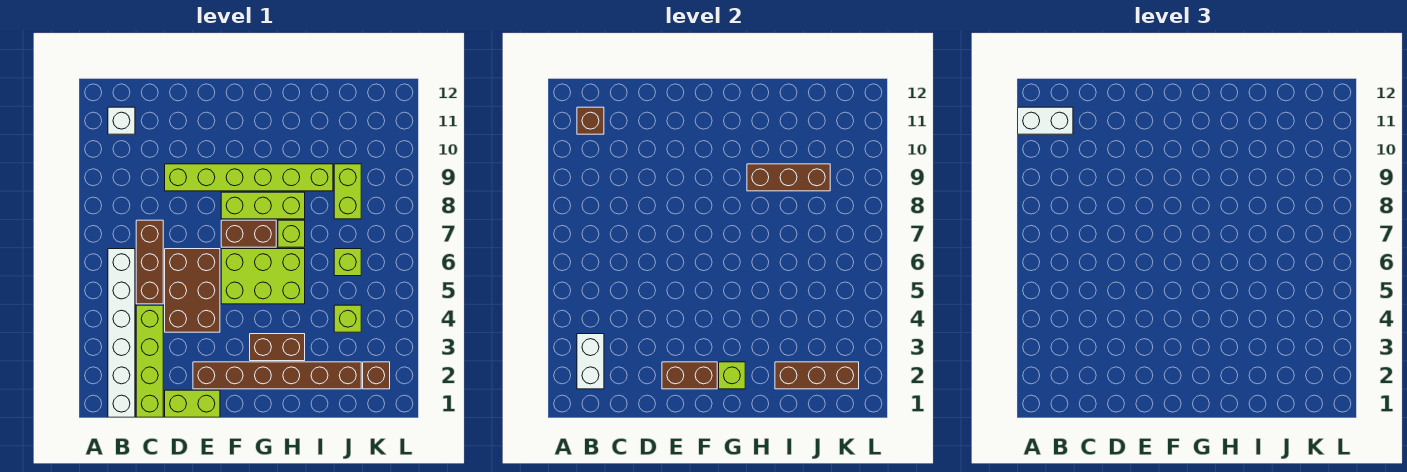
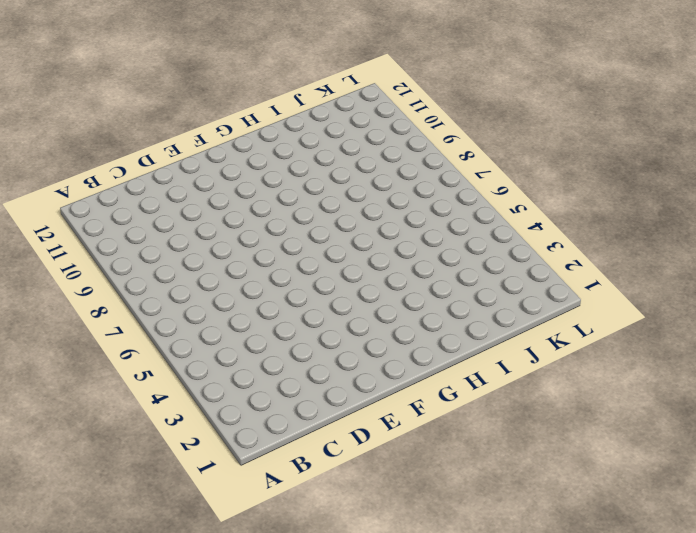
none -> white brick B1:B6 level 1
none -> white brick B11 level 1
none -> lime brick C1:C4 level 1

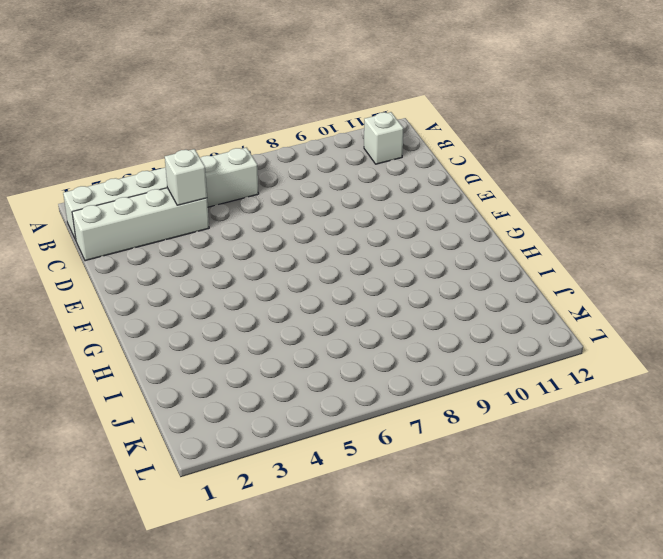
white brick C1:C4 level 1 -> lime brick C1:C4 level 1
white brick C4 level 2 -> none
none -> brown brick C5:C7 level 1
none -> lime brick D1:E1 level 1
none -> brown brick D4:E6 level 1

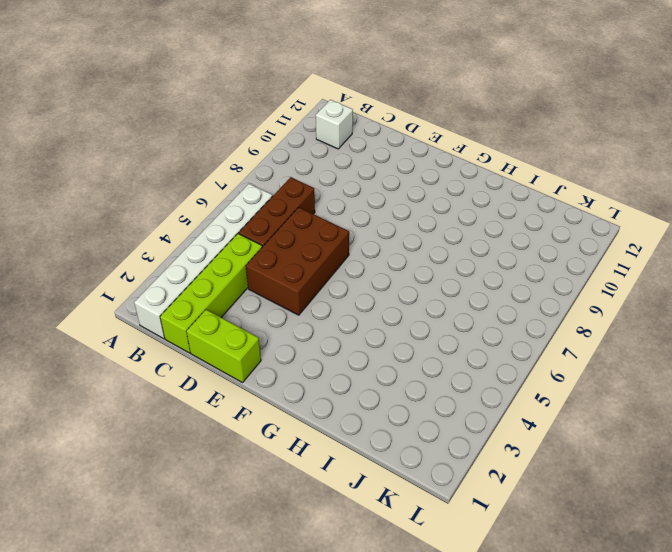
none -> lime brick D9:I9 level 1
none -> brown brick E2:J2 level 1
none -> lime brick F5:H6 level 1

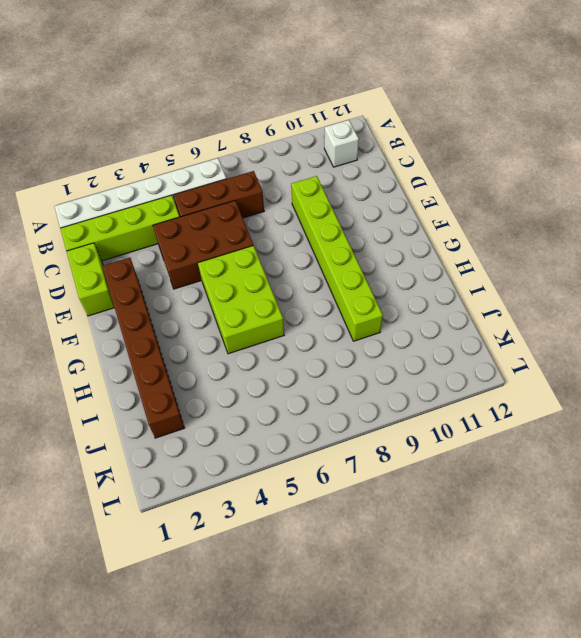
none -> brown brick F7:G7 level 1
none -> lime brick F8:H8 level 1
none -> brown brick G3:H3 level 1

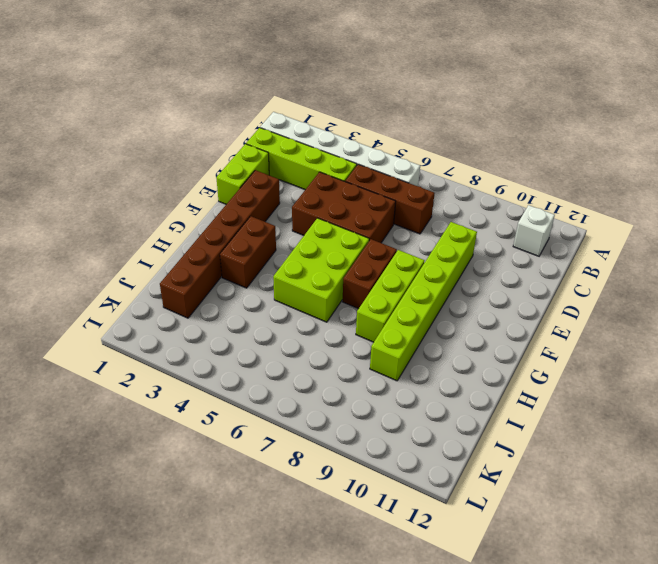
none -> lime brick H7 level 1
none -> lime brick J4 level 1
none -> lime brick J6 level 1

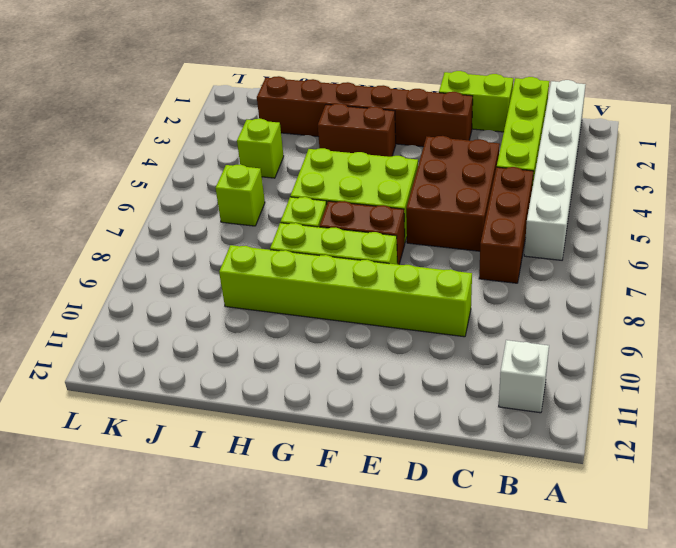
none -> lime brick J8:J9 level 1
none -> brown brick K2 level 1
none -> white brick B2:B3 level 2

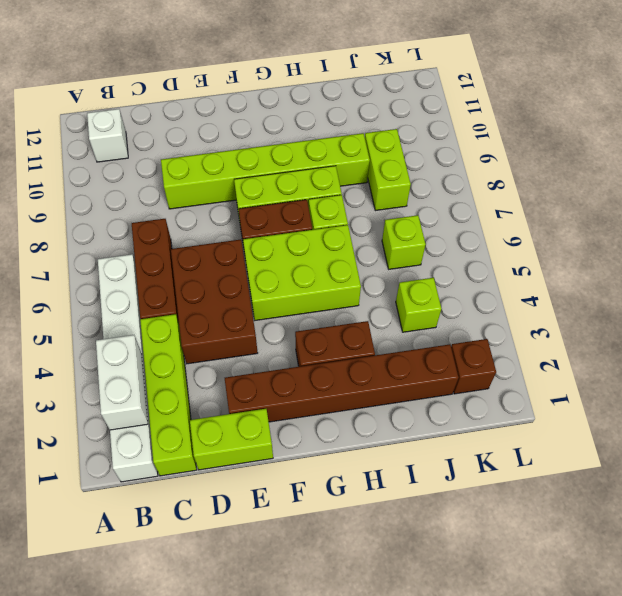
none -> brown brick B11 level 2
none -> brown brick E2:F2 level 2
none -> lime brick G2 level 2

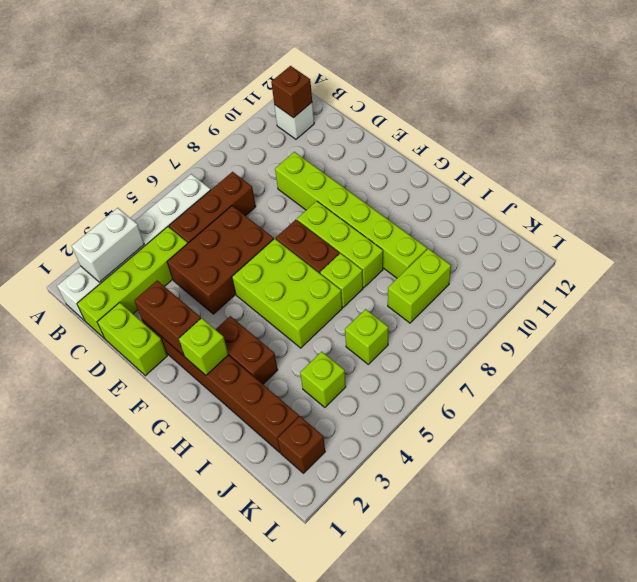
none -> brown brick H9:J9 level 2
none -> brown brick I2:K2 level 2
none -> white brick A11:B11 level 3

